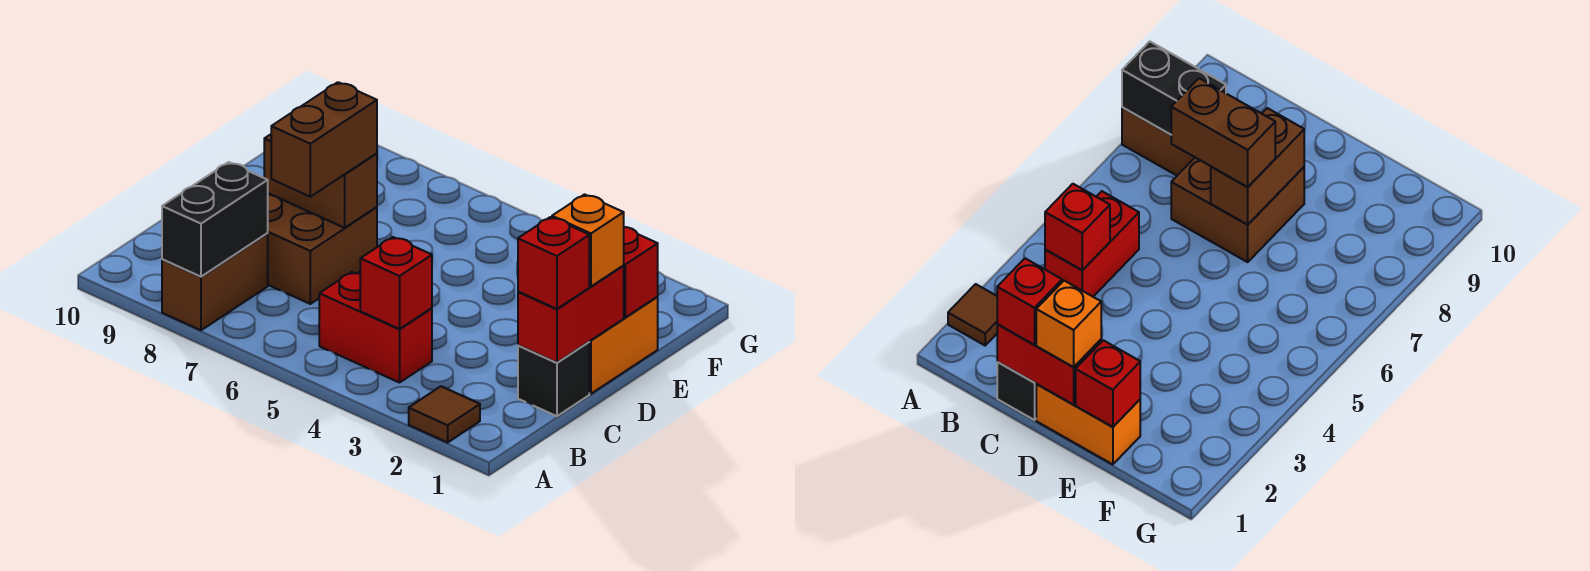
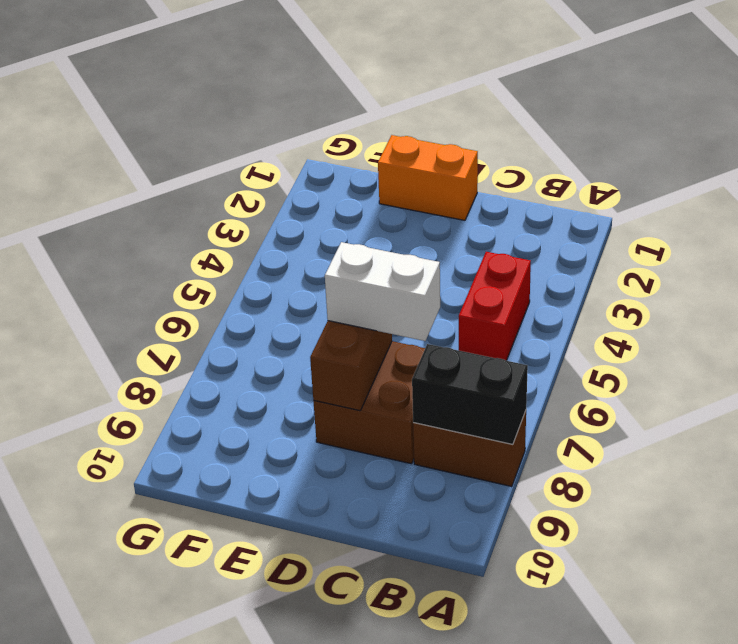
white brick C7:D7 level 3 -> brown brick C7:D7 level 3
none -> brown tile A2 level 1
none -> black brick C1 level 1
none -> red brick B4 level 2

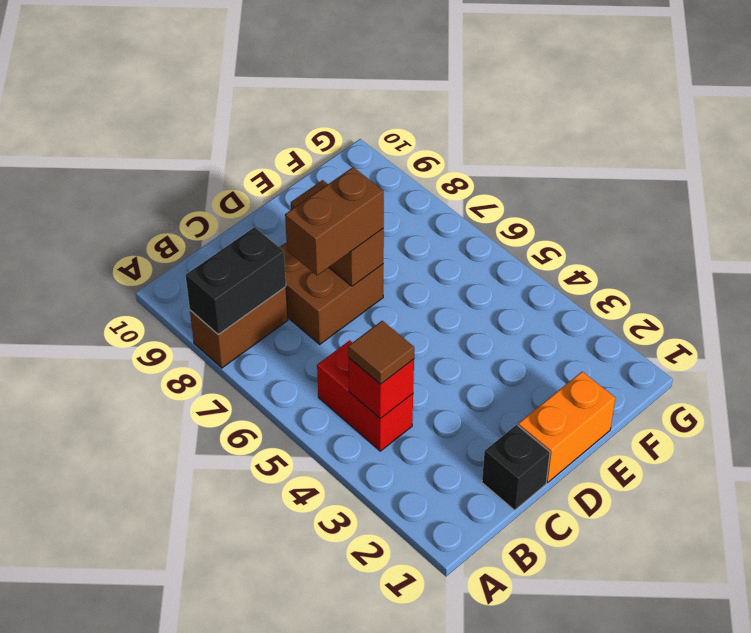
brown tile B4 level 3 -> brown tile A2 level 1
none -> red brick C1:D1 level 2
none -> red brick E1 level 2
none -> red brick C1 level 3

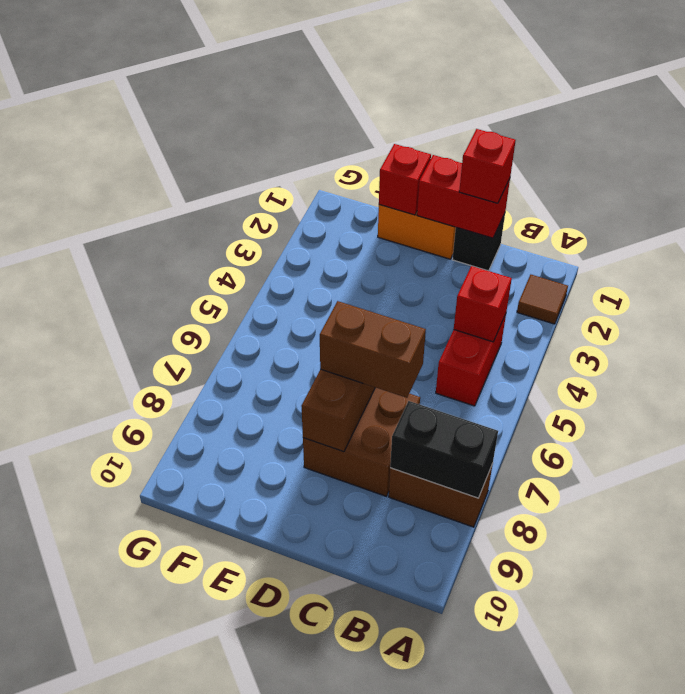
none -> orange brick D1 level 3

